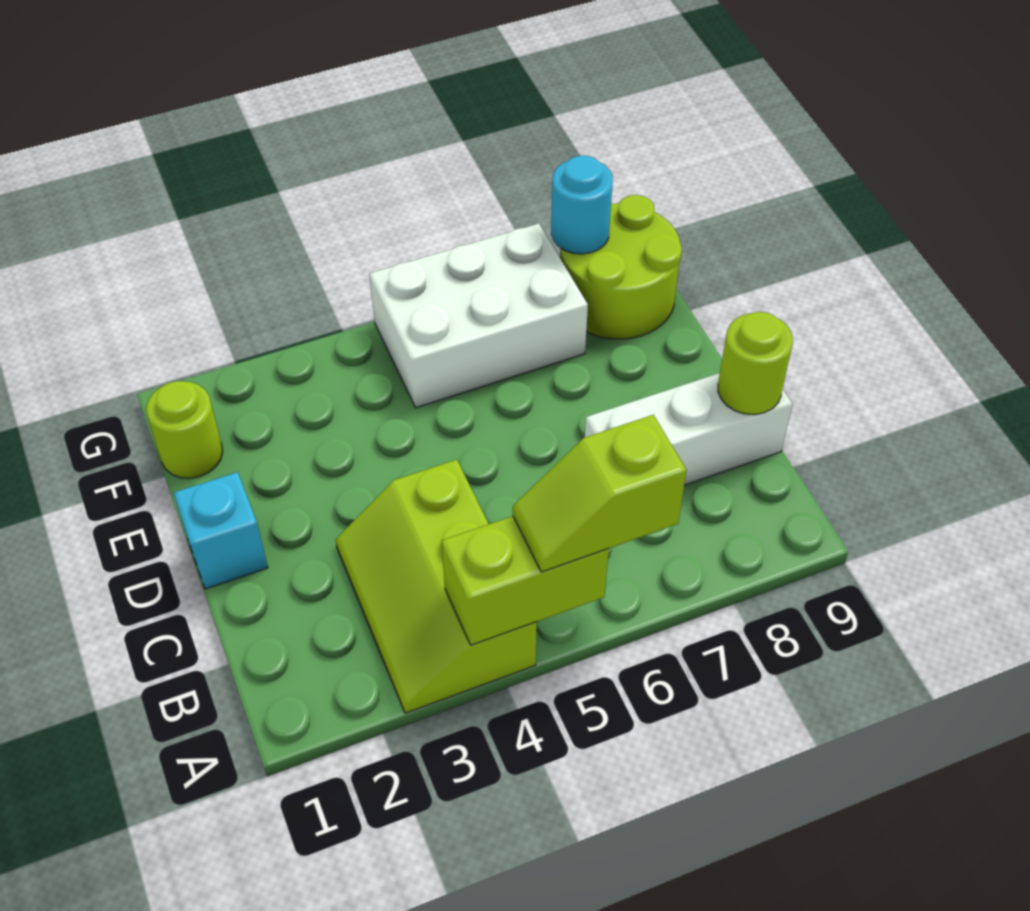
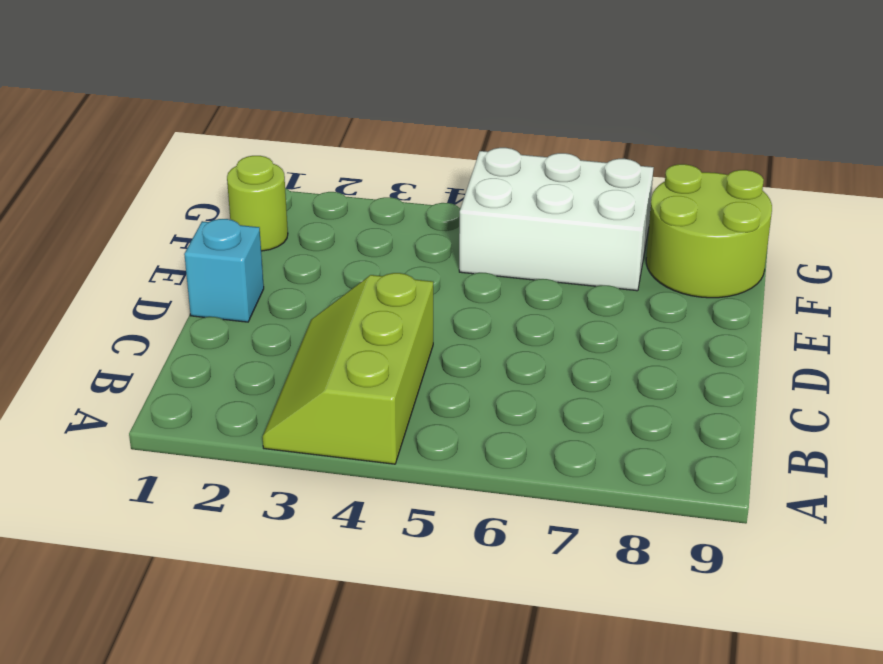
none -> white brick C7:C9 level 1
none -> lime brick A4:A5 level 2

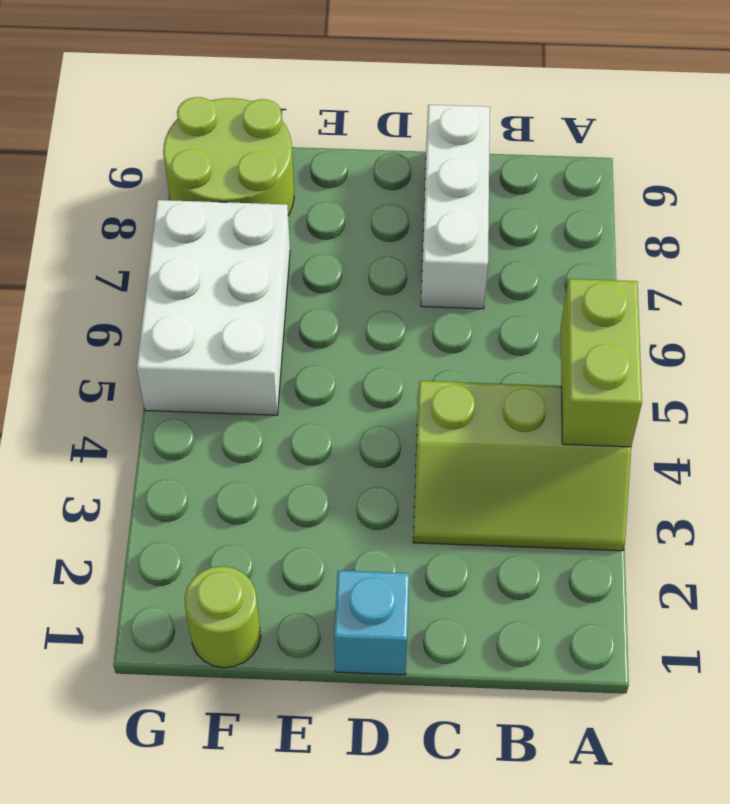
none -> lime round brick C9 level 2
none -> cyan round brick G8 level 2

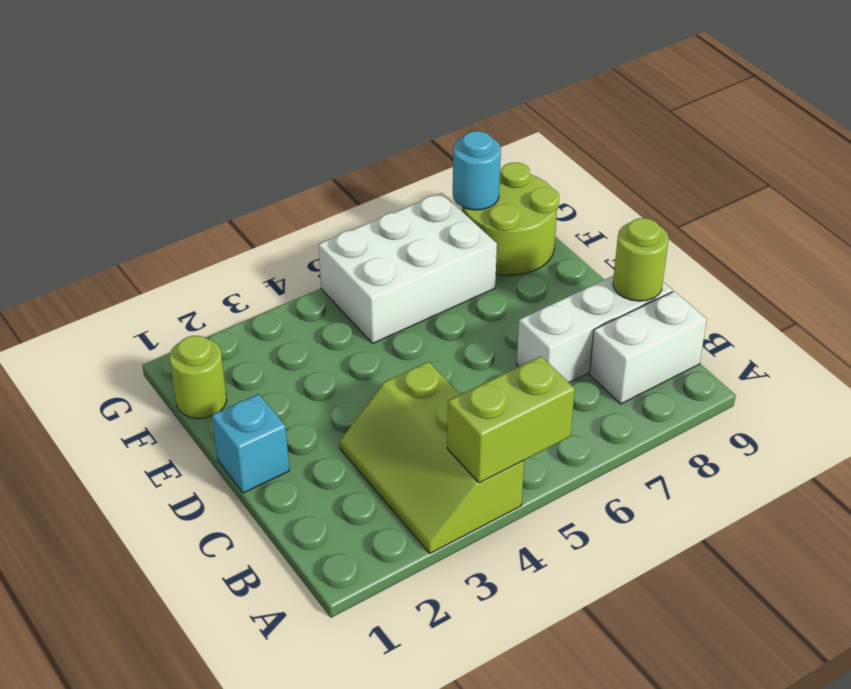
white brick B8:B9 level 1 -> none
none -> lime slope A5:A6 level 3 top 6

